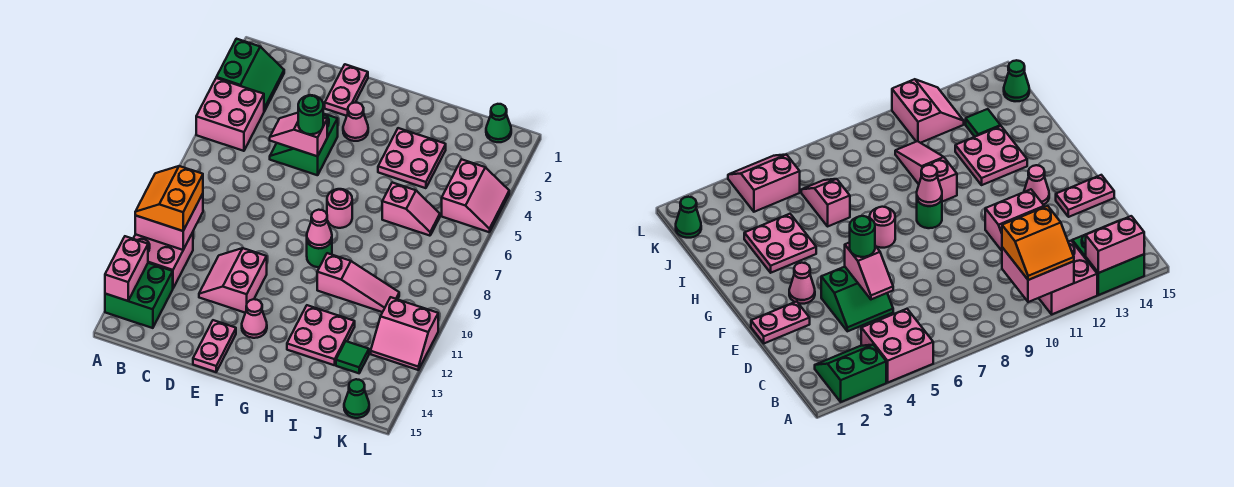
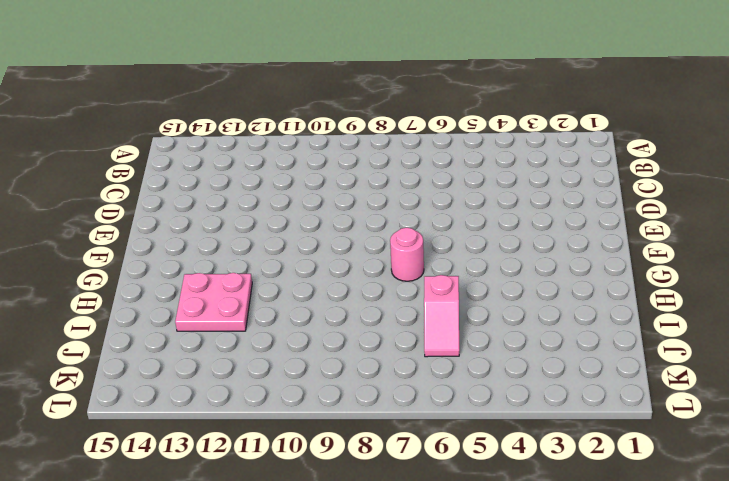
none -> green slope A2:B3 level 1 top A
none -> pink brick A4:B5 level 1
none -> pink brick A11:B12 level 1

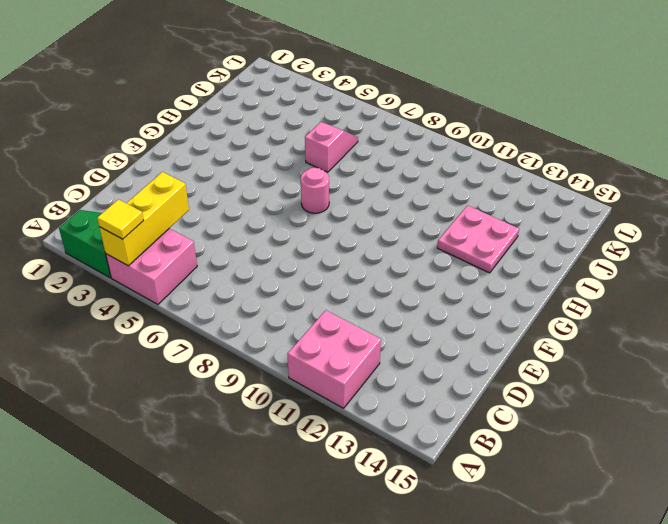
yellow brick A4:C4 level 2 -> none
yellow tile A4 level 3 -> none
none -> green brick A13:B14 level 1
none -> green slope D4:E5 level 1 top E
none -> pink slope D11:E12 level 1 top E

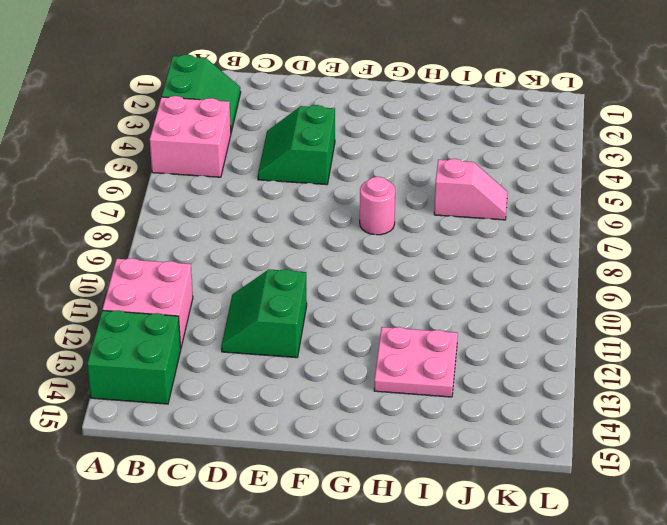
green slope D11:E12 level 1 top E -> pink slope D11:E12 level 1 top E
none -> pink plate E1:E2 level 1
none -> pink plate E14:E15 level 1
none -> pink cone F3 level 1

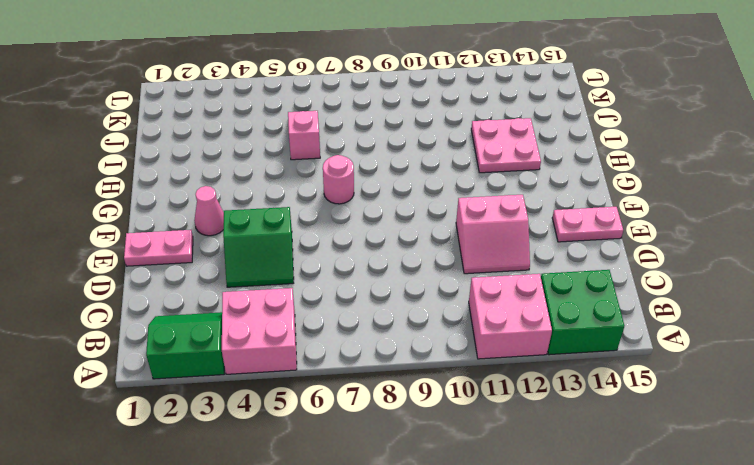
none -> pink cone F13 level 1
none -> green round brick G9 level 1
none -> pink plate H3:I4 level 1

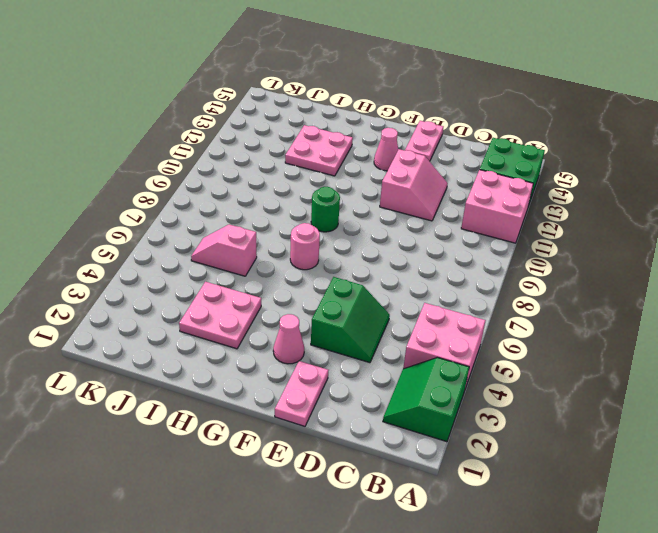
none -> pink slope H10:J10 level 1 top H
none -> green tile J13 level 1
none -> green cone K1 level 1

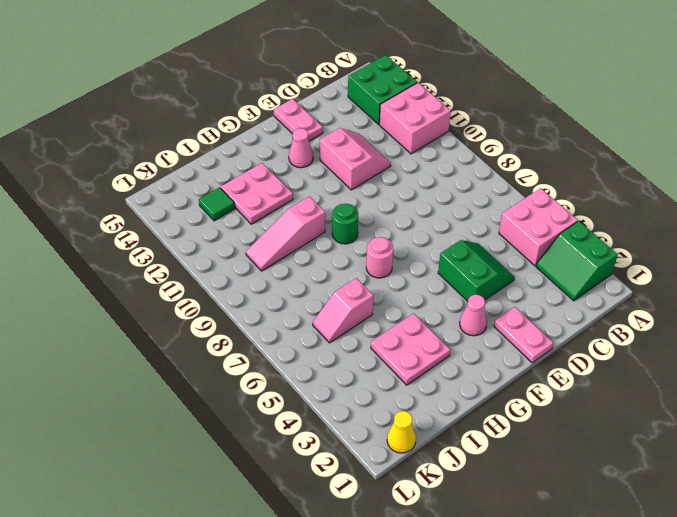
yellow cone K1 level 1 -> green cone K1 level 1
none -> pink slope K4:L5 level 1 top K
none -> pink slope K11:L12 level 1 top 11
none -> green cone K15 level 1

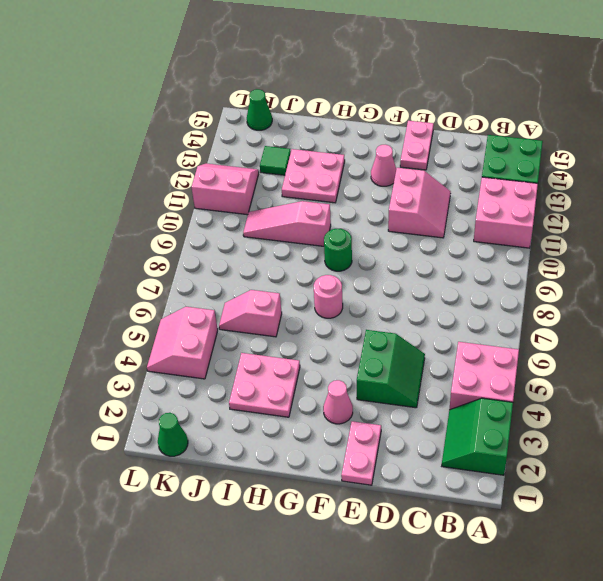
none -> pink brick A10:B11 level 2
none -> pink brick A13:A14 level 2
none -> pink slope D5:E5 level 2 top E

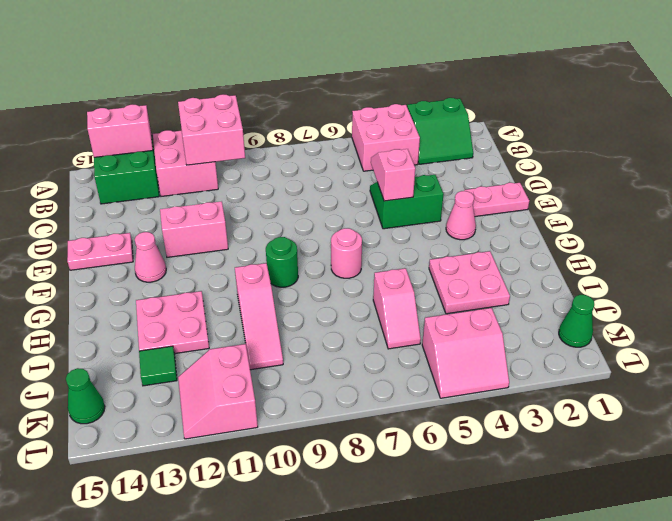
none -> pink cone G9 level 2
none -> orange slope A10:B11 level 3 top B
none -> green round brick E5 level 3

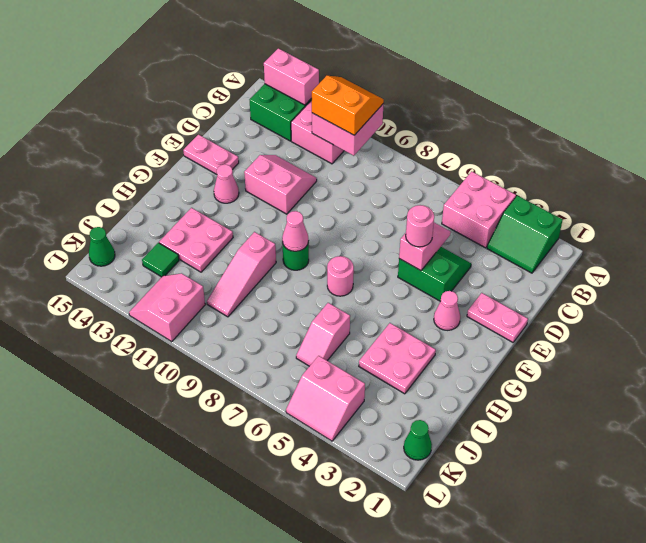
pink round brick E5 level 3 -> green round brick E5 level 3

